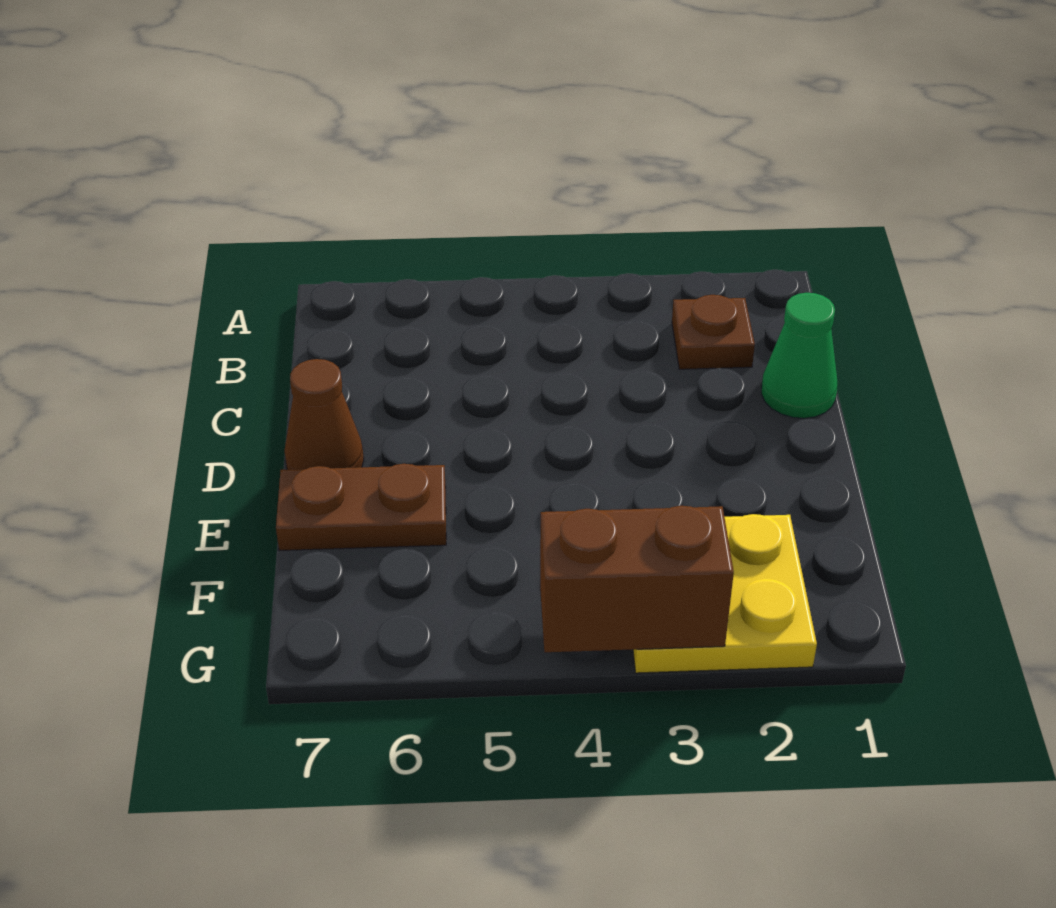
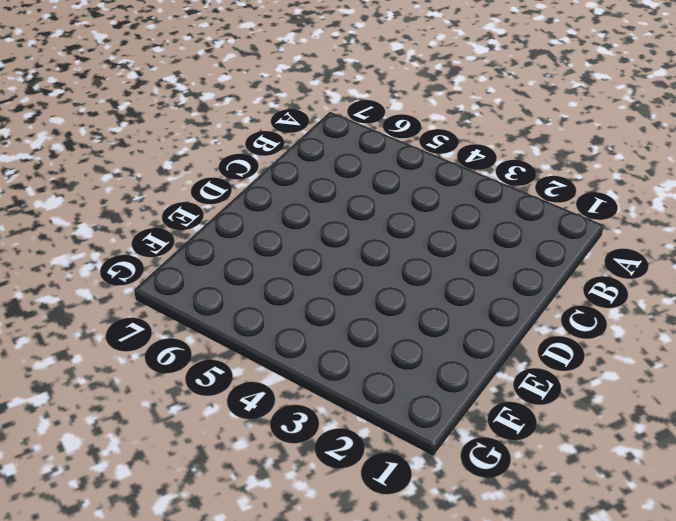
none -> brown plate B2 level 1
none -> green cone C1 level 1

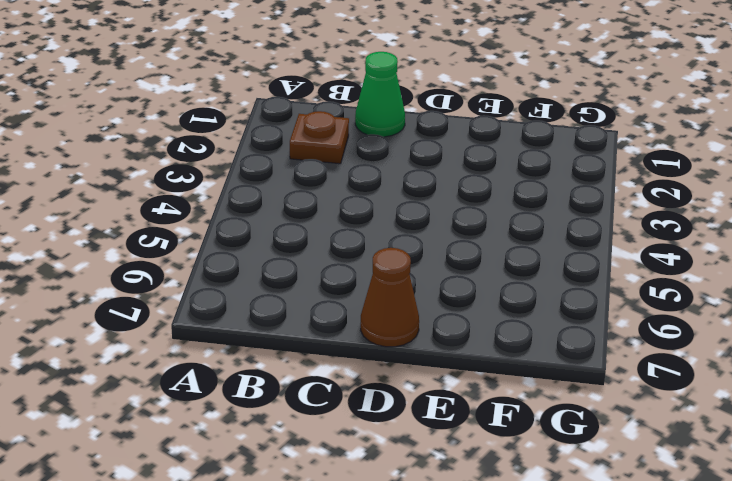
none -> brown plate E6:E7 level 1
none -> yellow plate F2:G3 level 1

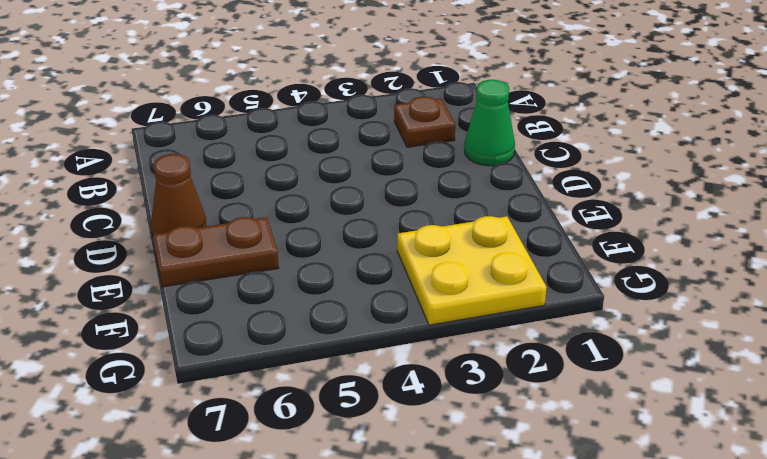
none -> brown brick G3:G4 level 2

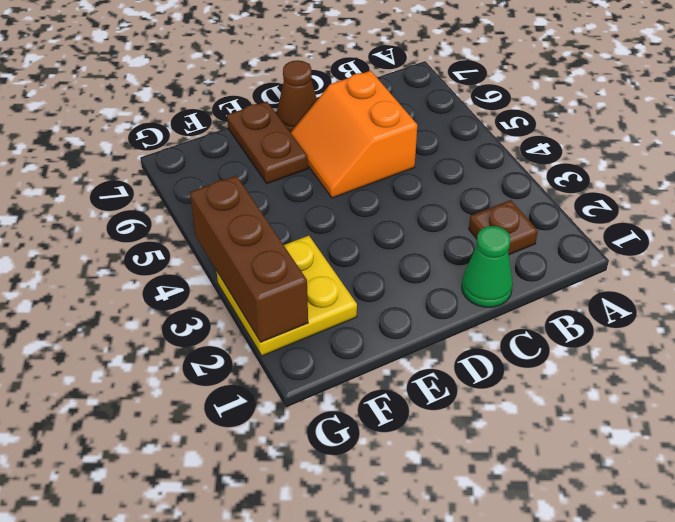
orange slope C5:D6 level 1 top C -> none
brown brick G2:G4 level 2 -> brown brick G3:G4 level 2

